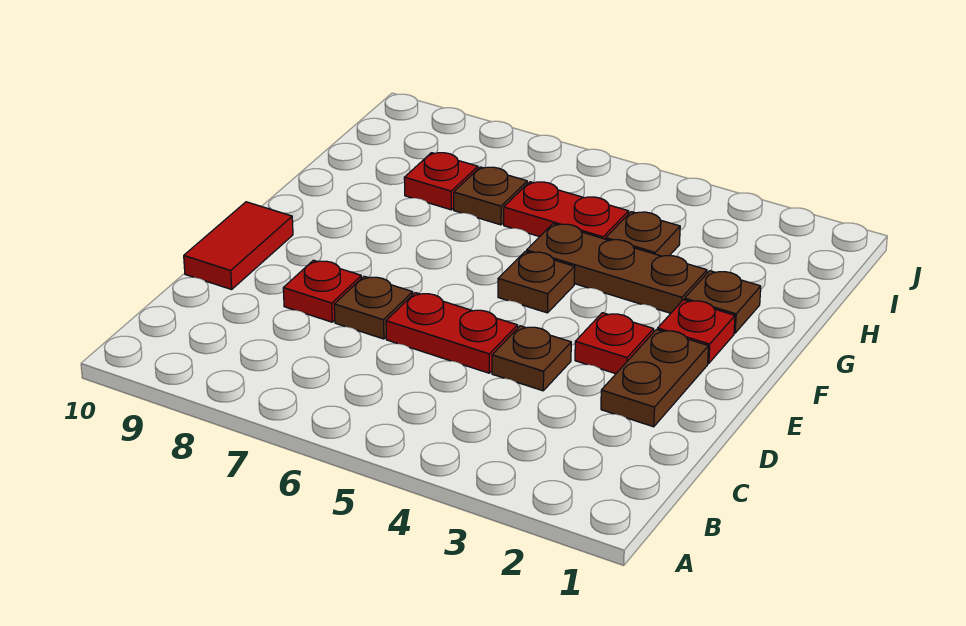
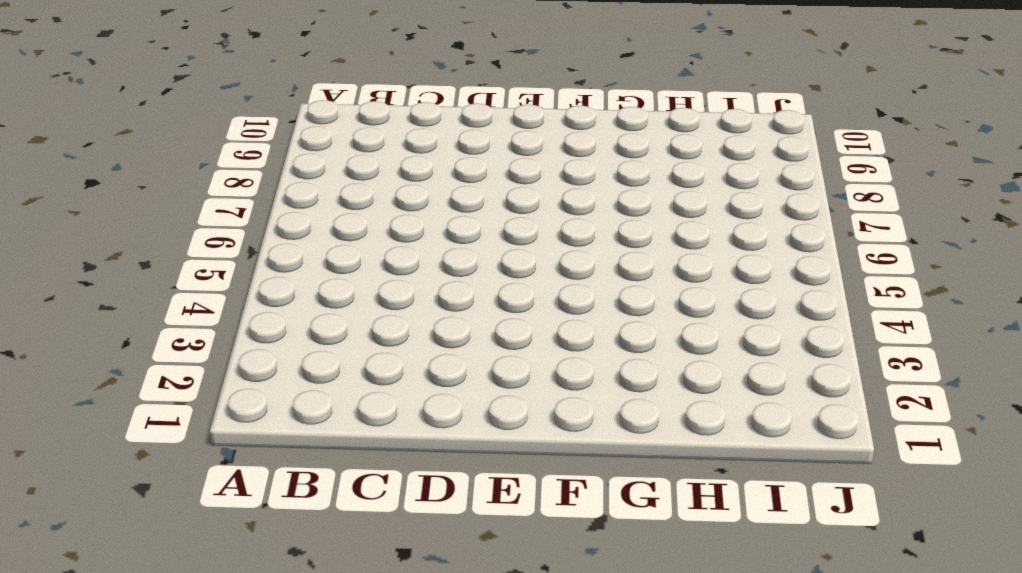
none -> brown plate D2:E2 level 1
none -> brown plate D4 level 1
none -> red plate D5:D6 level 1

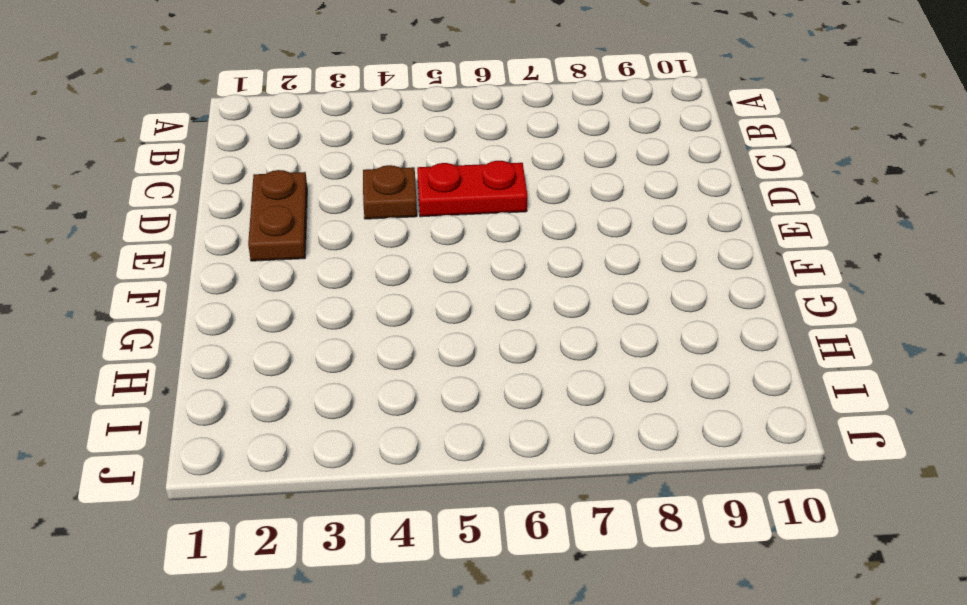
none -> brown plate D7 level 1
none -> red plate D8 level 1
none -> red tile D10:E10 level 1

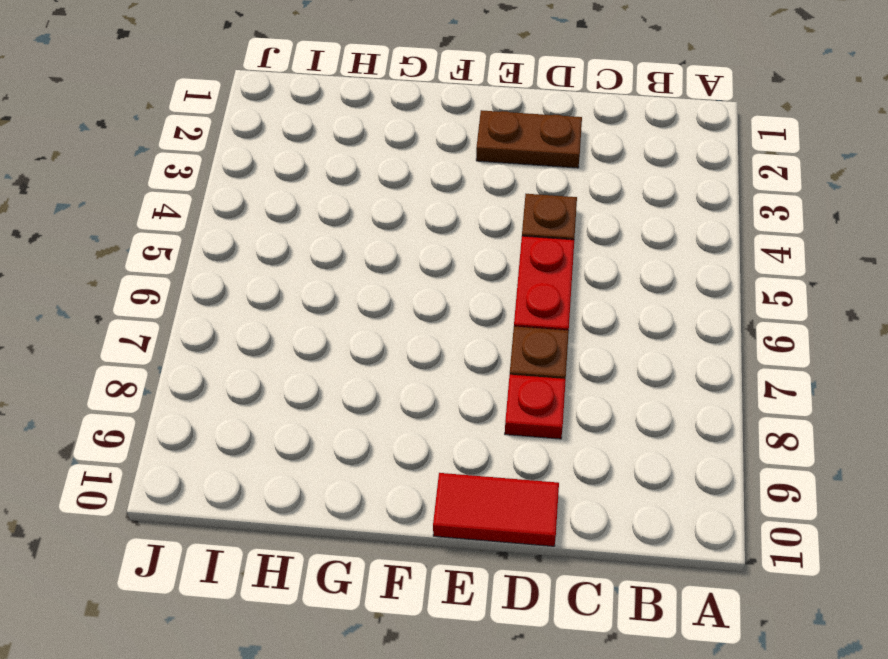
none -> red plate E3 level 1
none -> red plate F2 level 1
none -> brown plate F5 level 1

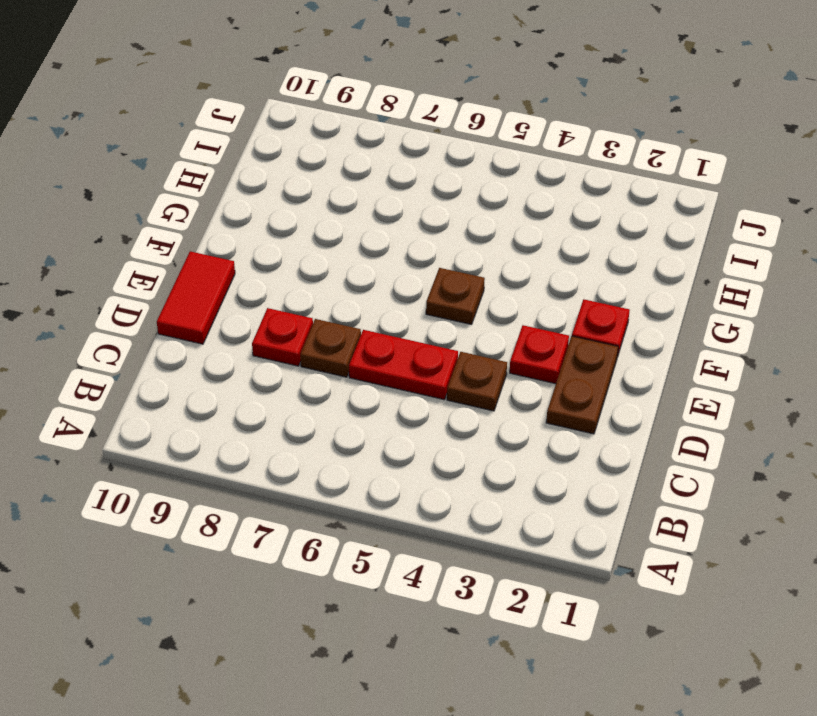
none -> brown plate G2 level 1
none -> brown plate G3:G5 level 1
none -> brown plate H4 level 1

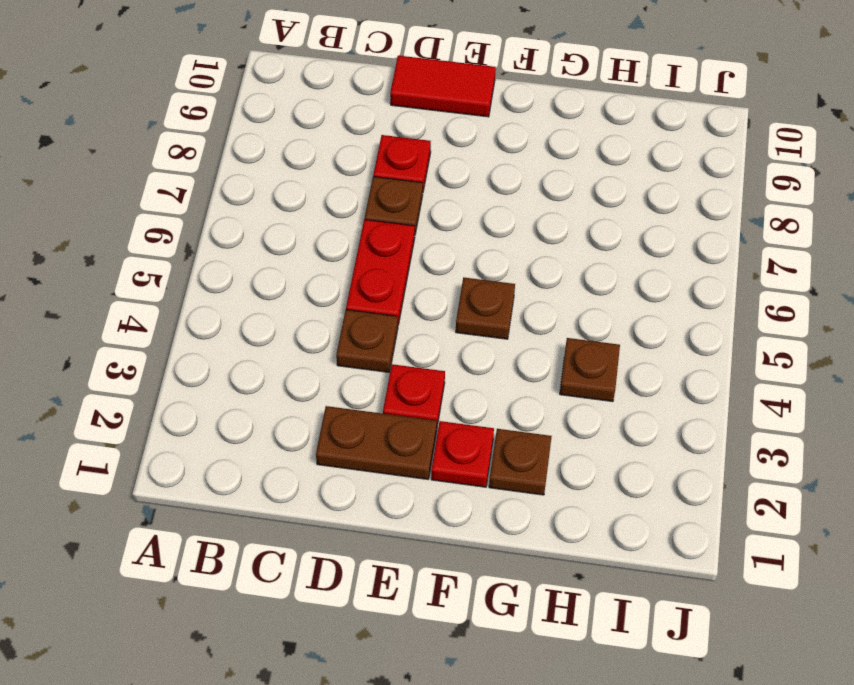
none -> brown plate G3:G5 level 1
none -> red plate H5:H6 level 1
none -> brown plate H7 level 1

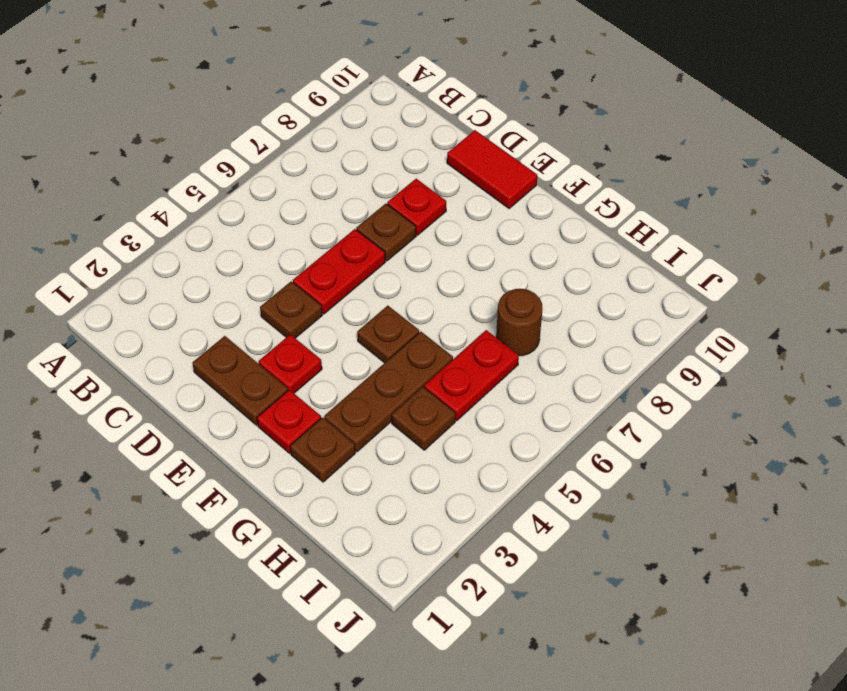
brown round brick H7 level 1 -> brown plate H7 level 1
none -> red plate H8 level 1

